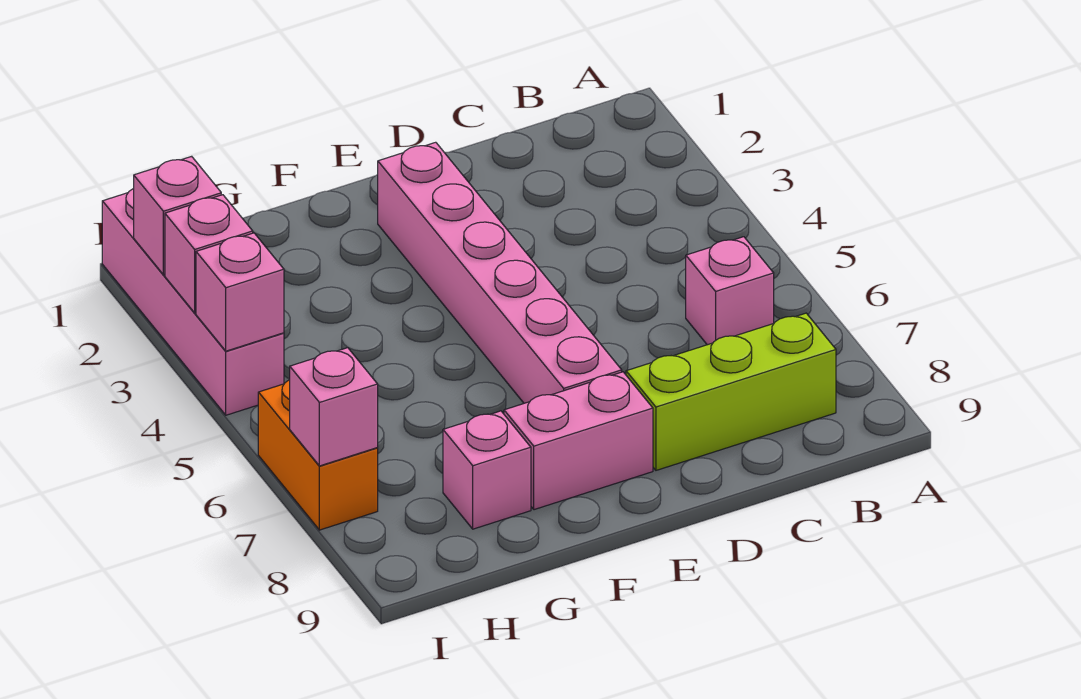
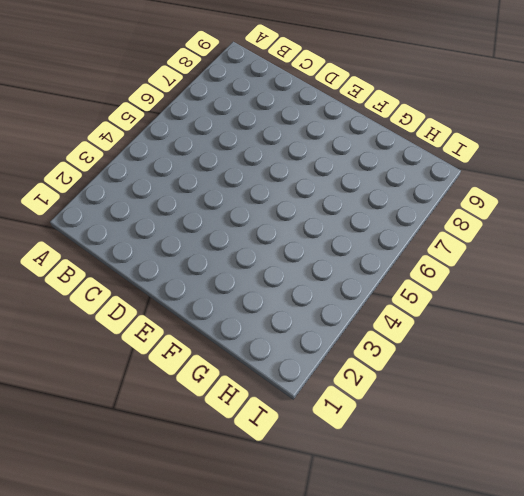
none -> pink brick B6 level 1
none -> lime brick B8:D8 level 1

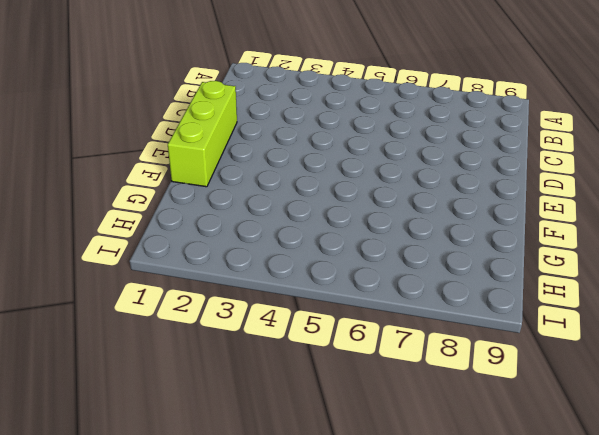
lime brick D1:F1 level 1 -> lime brick B8:D8 level 1
none -> pink brick B6 level 1
none -> pink brick E2:E7 level 1

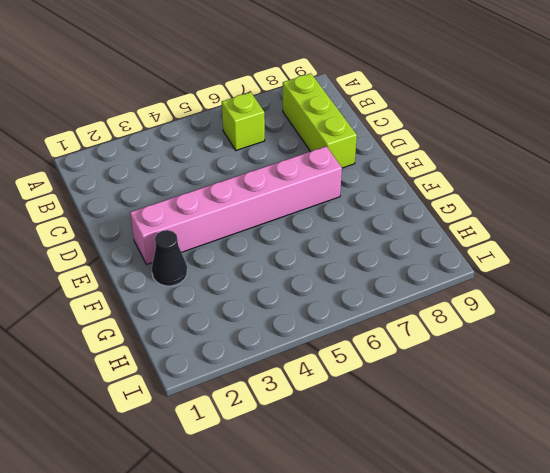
lime brick B6 level 1 -> pink brick B6 level 1
black cone F2 level 1 -> none
none -> pink brick E8:F8 level 1
none -> pink brick G8 level 1

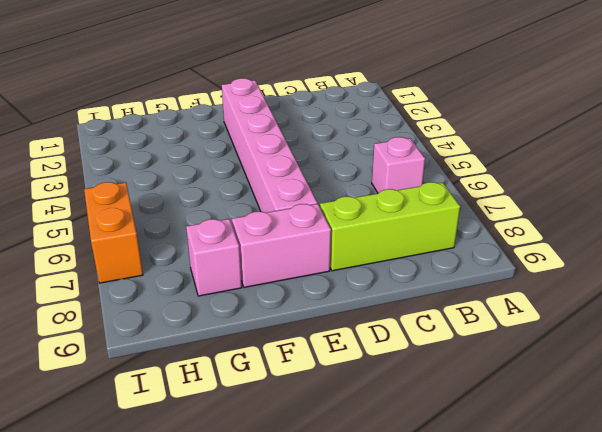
none -> pink brick I1:I4 level 1
none -> pink brick I2 level 2

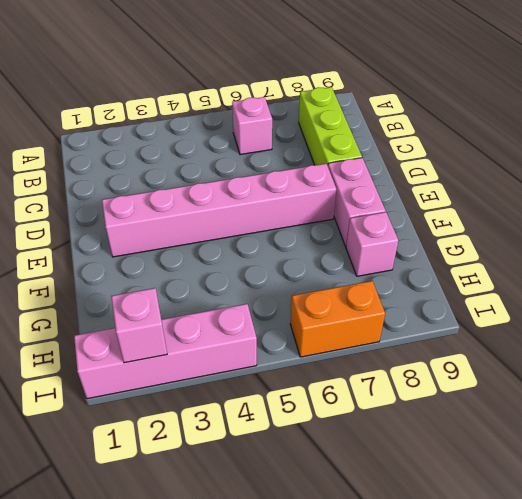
none -> pink brick I3 level 2
none -> pink brick I4 level 2

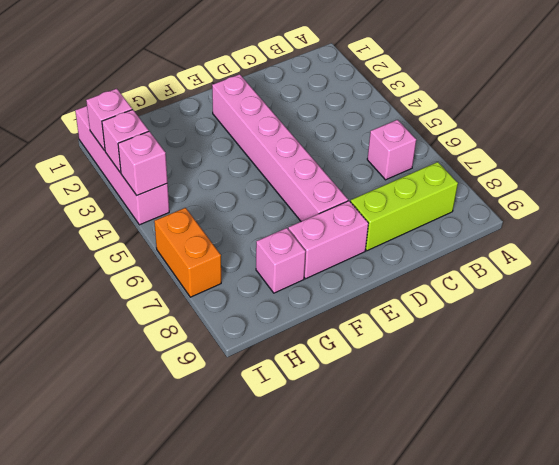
none -> pink brick I7 level 2

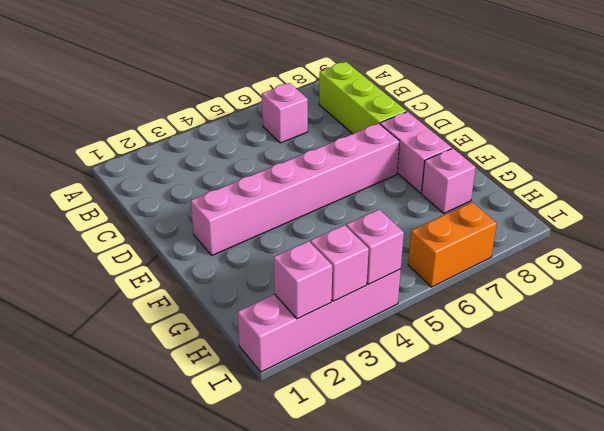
none -> pink brick I7 level 2

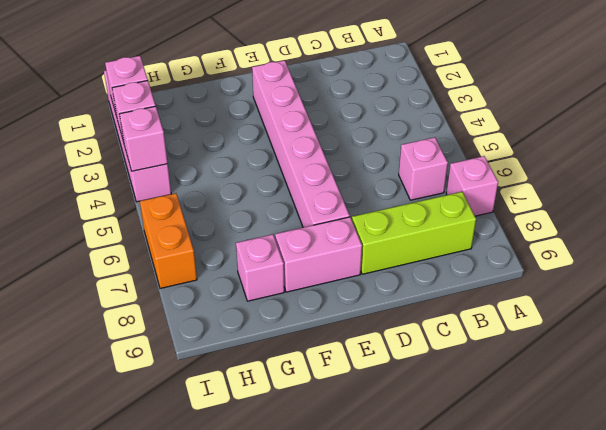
pink brick A7 level 1 -> pink brick I7 level 2

